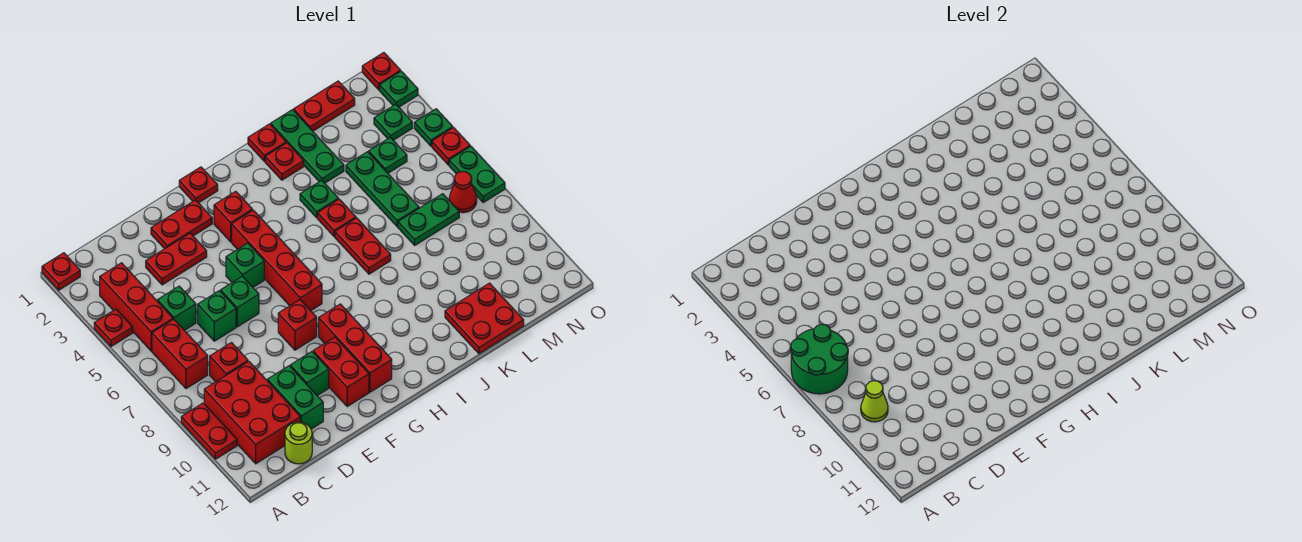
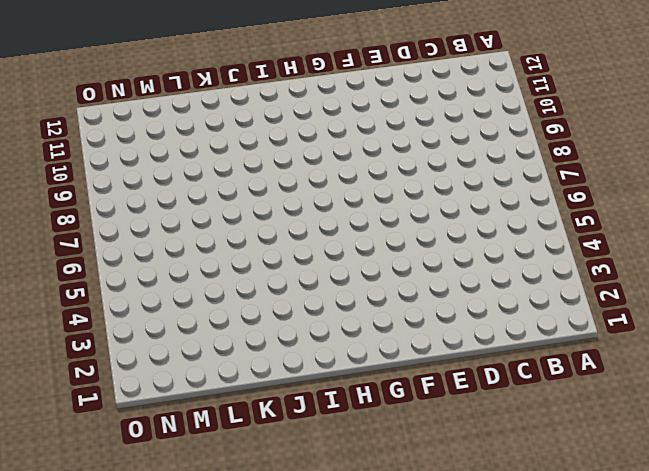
none -> red plate A1 level 1
none -> red plate A4 level 1
none -> red plate A9:A10 level 1
none -> red brick B3:B5 level 1

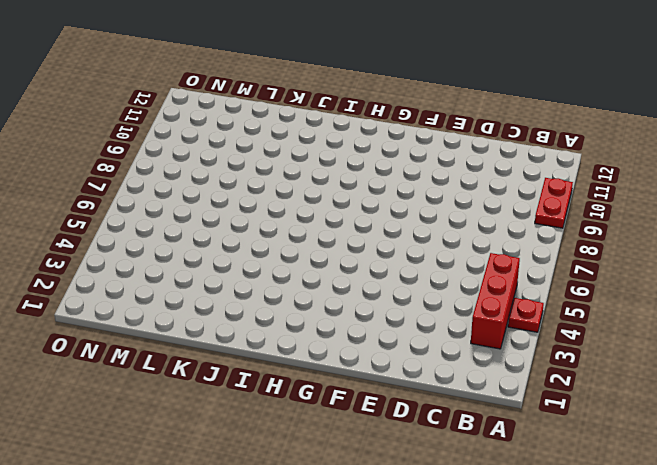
none -> red plate A1 level 1
none -> red brick B6:B7 level 1
none -> red brick B9:C11 level 1
none -> green brick C5 level 1

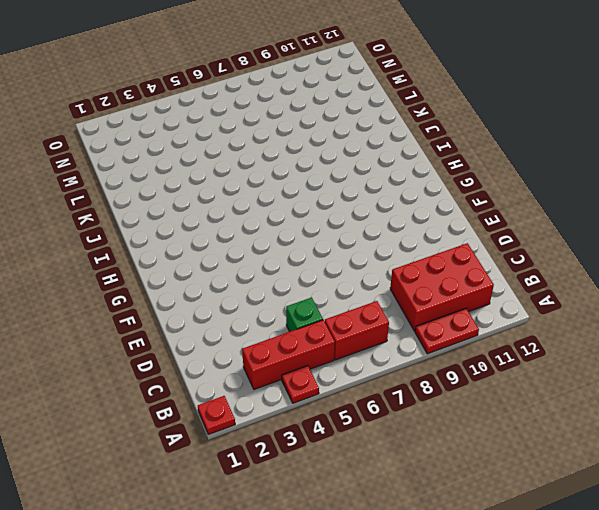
none -> red brick C8 level 1
none -> lime round brick C12 level 1
none -> red plate D3:E3 level 1
none -> green brick D6 level 1

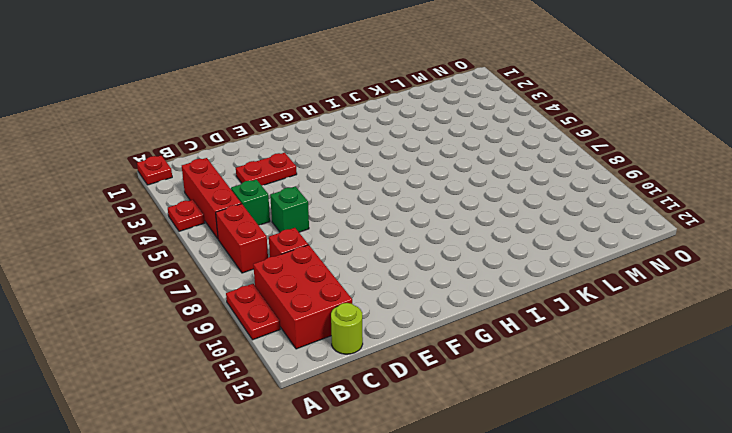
none -> green brick D10:D11 level 1
none -> red plate E2:F2 level 1
none -> green brick E6 level 1
none -> green brick E10 level 1

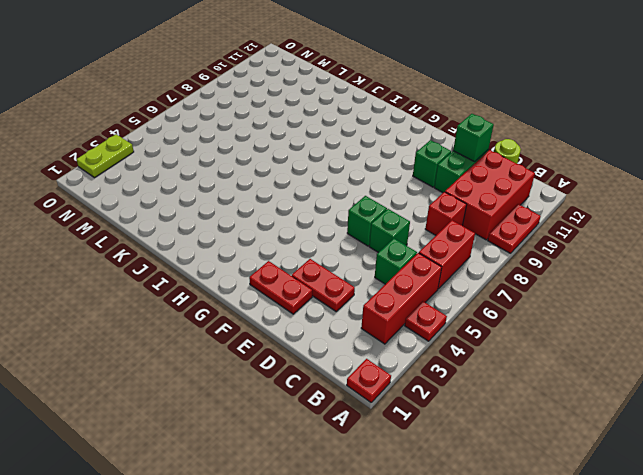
green brick D11 level 2 -> green brick F5 level 1
lime plate O2:O3 level 1 -> green plate O2 level 1
none -> red brick F8 level 1
none -> red brick F10:F11 level 1
none -> red plate G1 level 1
none -> red brick G3 level 1

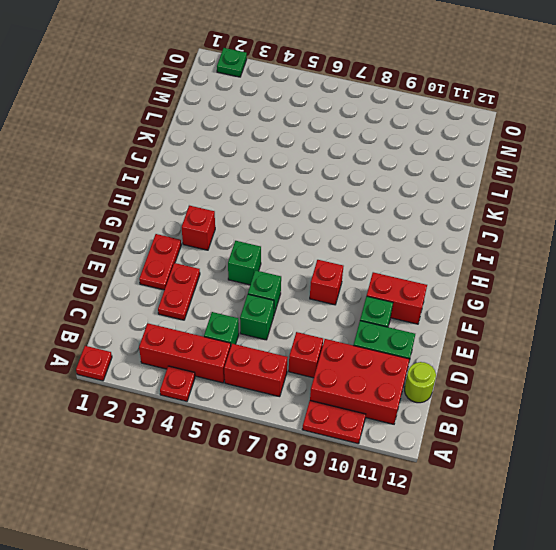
none -> red plate G1 level 1
none -> red brick G4:G7 level 1
none -> red brick G9:G11 level 1
none -> red plate J1 level 1

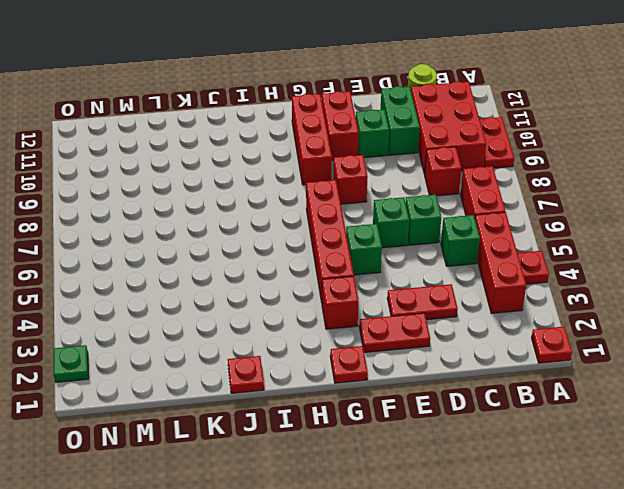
none -> red plate J2 level 1
none -> green plate J4 level 1
none -> red plate J5 level 1
none -> red plate J6:J7 level 1

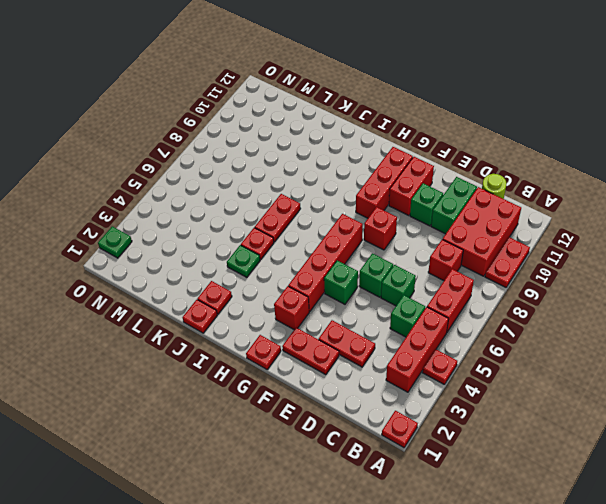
none -> green plate K1:K3 level 1
none -> red plate K11:L12 level 1
none -> red plate L1:M1 level 1
none -> green plate L4:L6 level 1

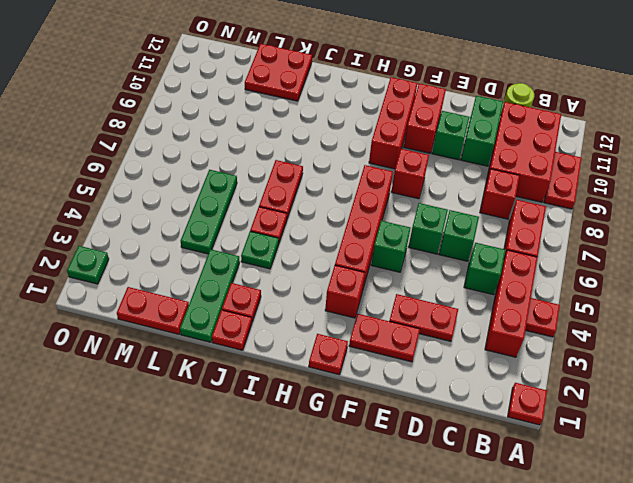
none -> green plate L7:M7 level 1
none -> green plate M4 level 1
none -> green plate N3 level 1
none -> red cone N7 level 1

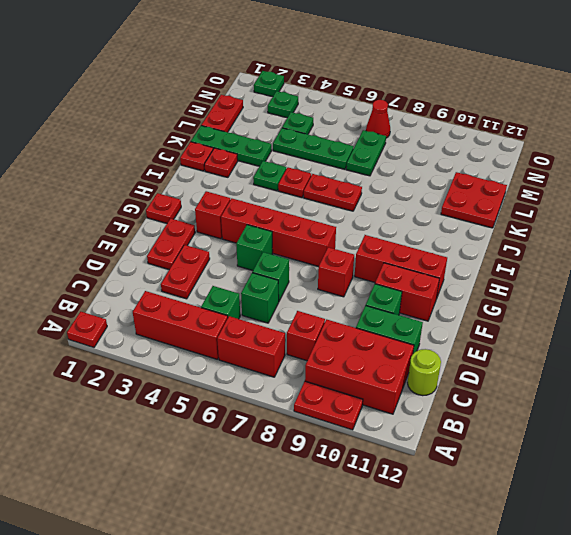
none -> red plate A4 level 1
none -> red plate O1 level 1
none -> green plate O4 level 1
none -> red plate O5 level 1

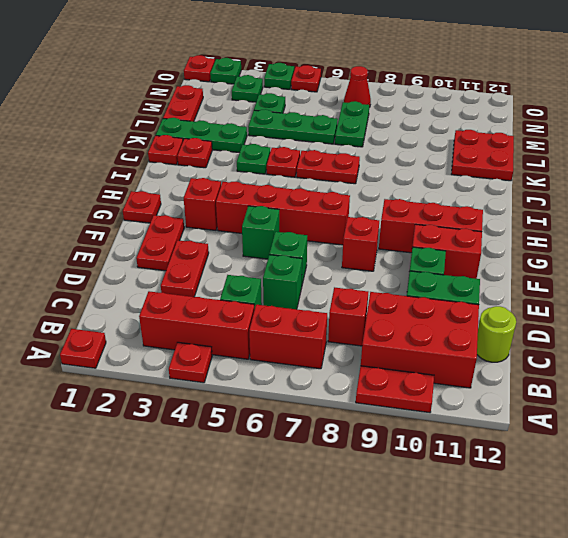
none -> green plate O6:O7 level 1
none -> green round brick A6:B7 level 2
none -> lime cone B9 level 2

